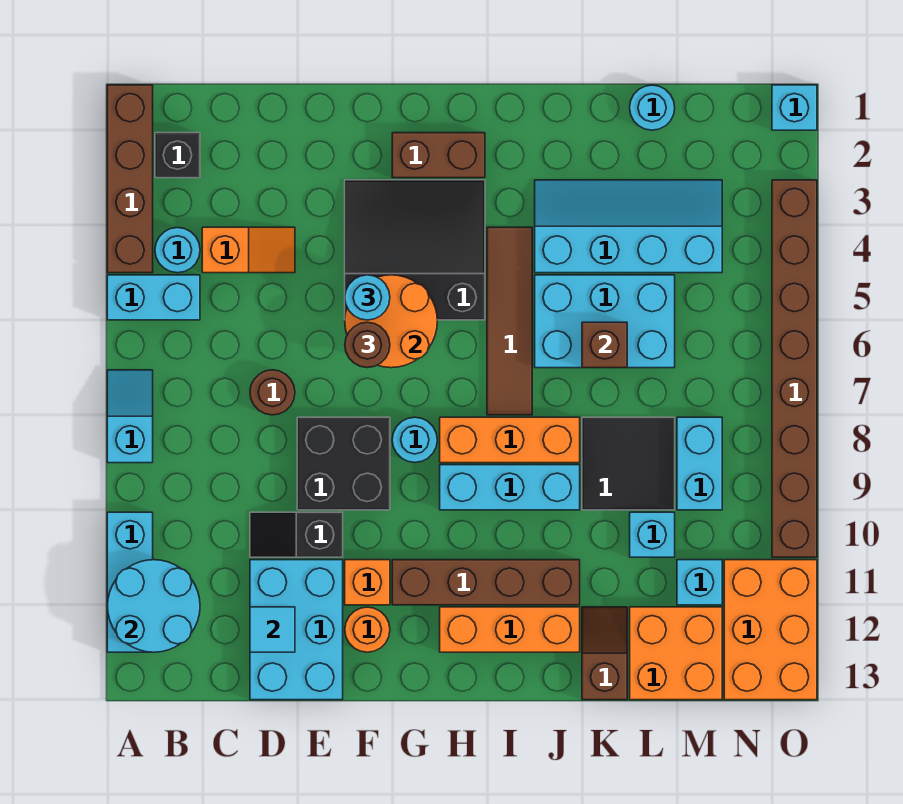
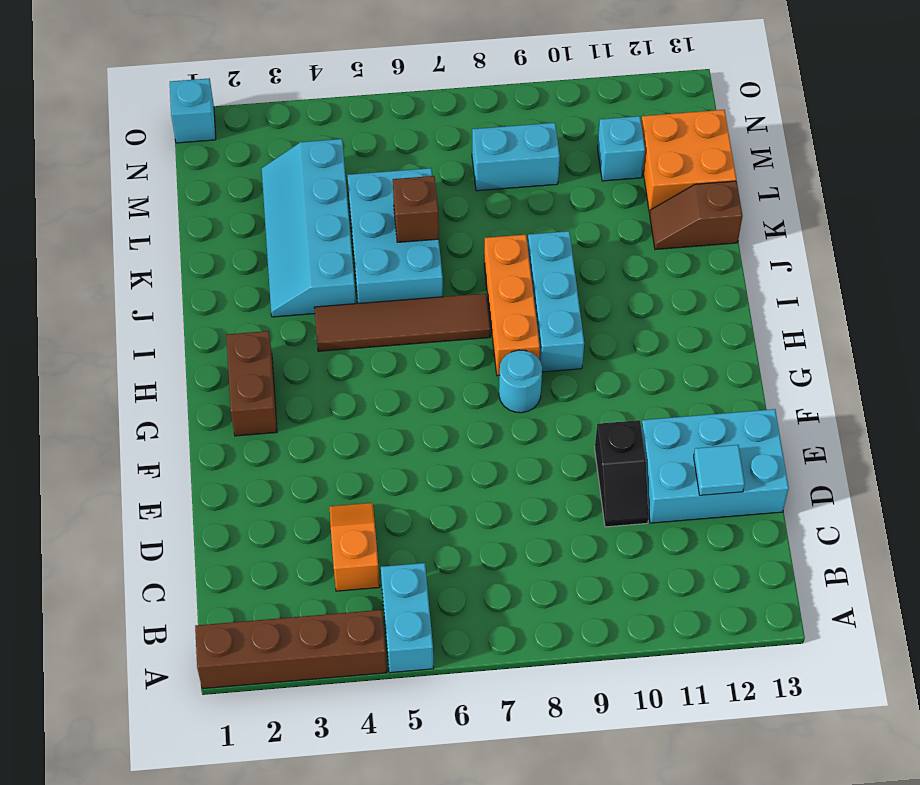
none -> cyan slope A7:A8 level 1 top 8
none -> cyan brick A10:A12 level 1
none -> black brick B2 level 1
none -> cyan round brick B4 level 1

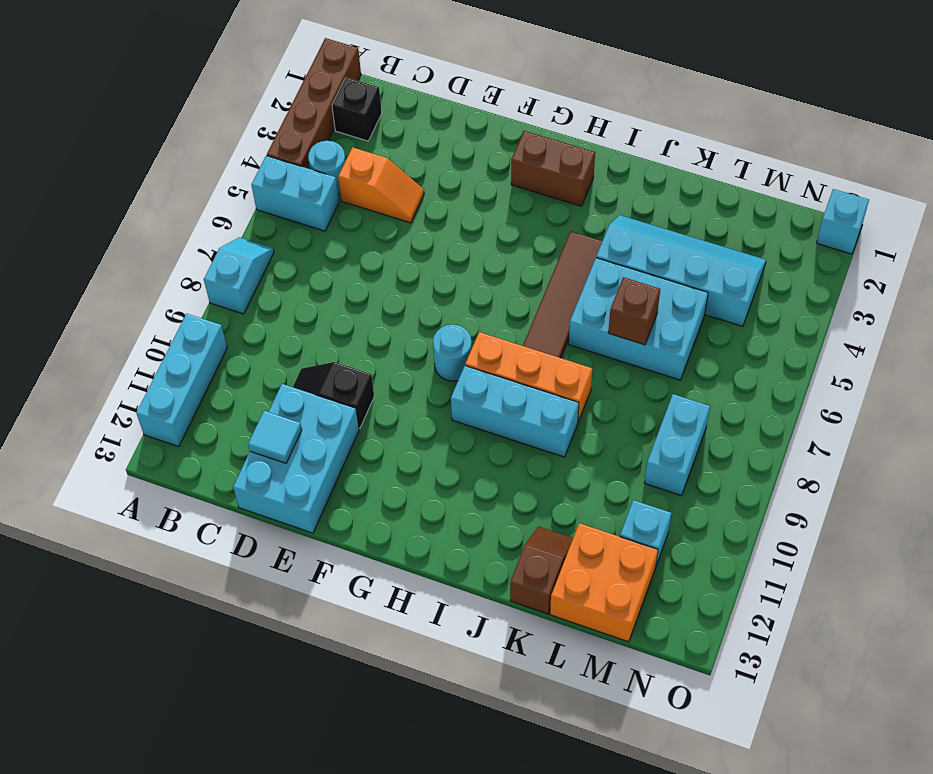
none -> brown round brick D7 level 1
none -> black brick E8:F9 level 1
none -> black slope F3:H5 level 1 top 5
none -> orange brick F11 level 1

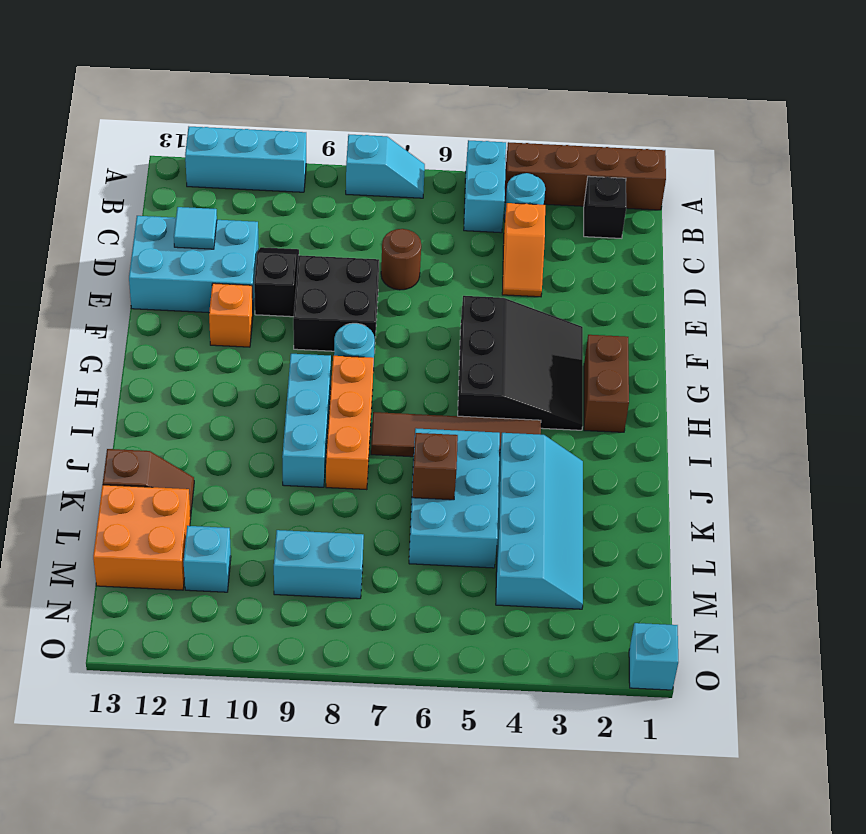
none -> orange round brick F12 level 1
none -> brown brick G11:J11 level 1
none -> orange brick H12:J12 level 1
none -> black tile K8:L9 level 1

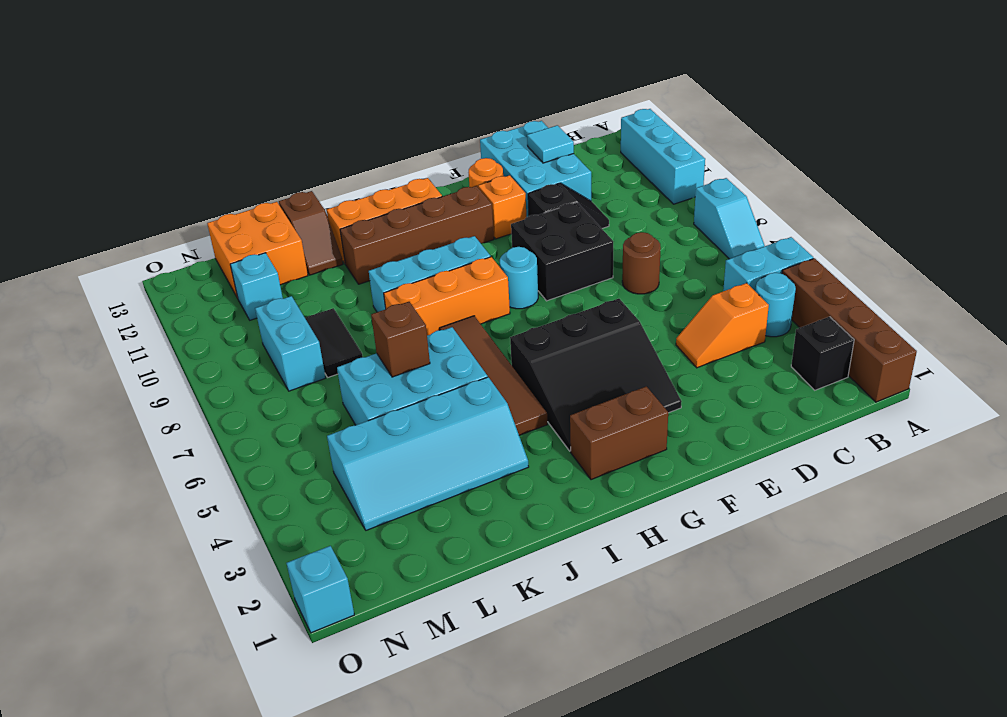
black tile L8:L9 level 1 -> black tile K8:L9 level 1
none -> cyan round brick L1 level 1
none -> cyan brick L10 level 1
none -> orange brick N11:O13 level 1
none -> brown brick O3:O10 level 1

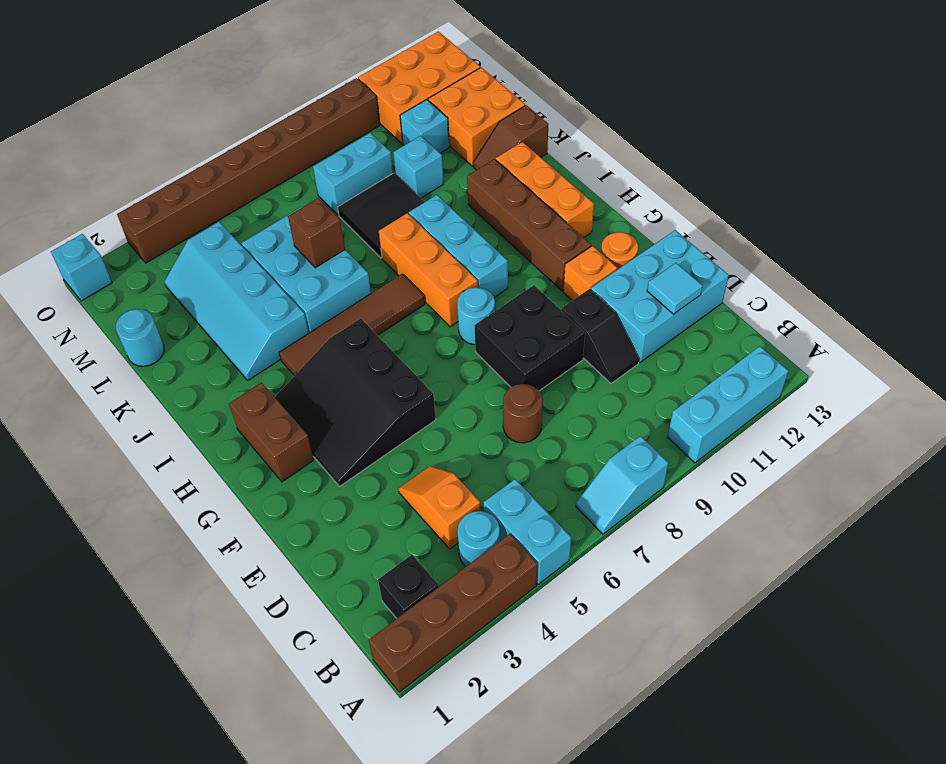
none -> cyan round brick A11:B12 level 2
none -> orange round brick F5:G6 level 2
none -> cyan round brick F5 level 3
none -> brown round brick F6 level 3

